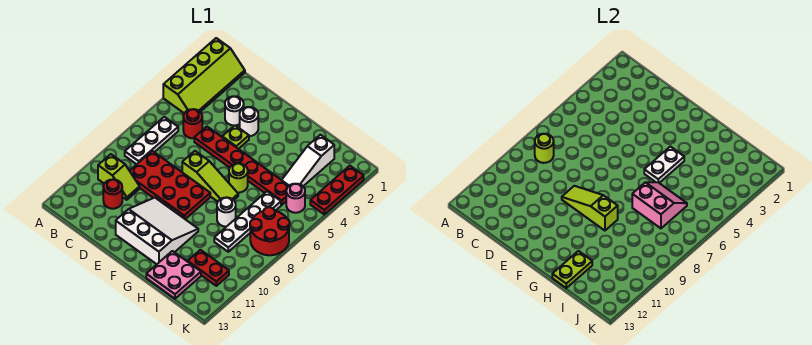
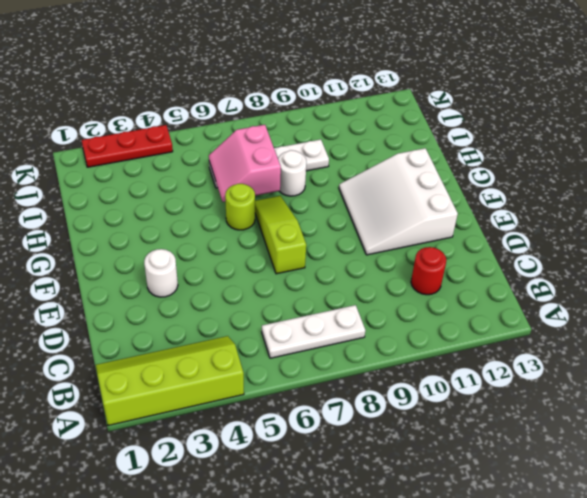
none -> lime slope B10:C10 level 1 top B
none -> red round brick C5 level 1
none -> red plate C8:F9 level 1

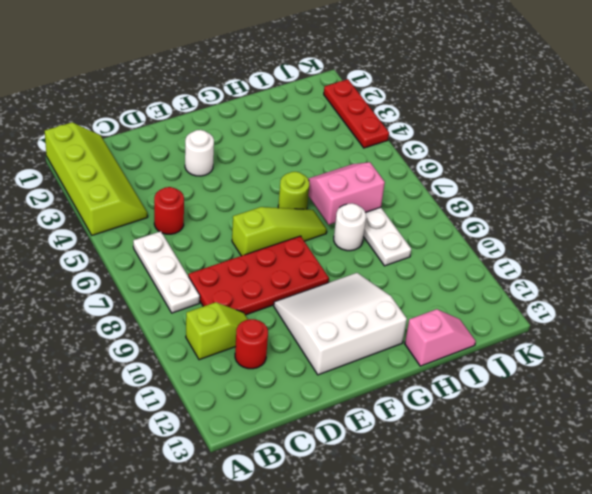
pink slope H13:I13 level 1 top H -> pink plate H12:I13 level 1
none -> white round brick D3 level 1
none -> red plate D5:I5 level 1
none -> lime plate E4 level 1

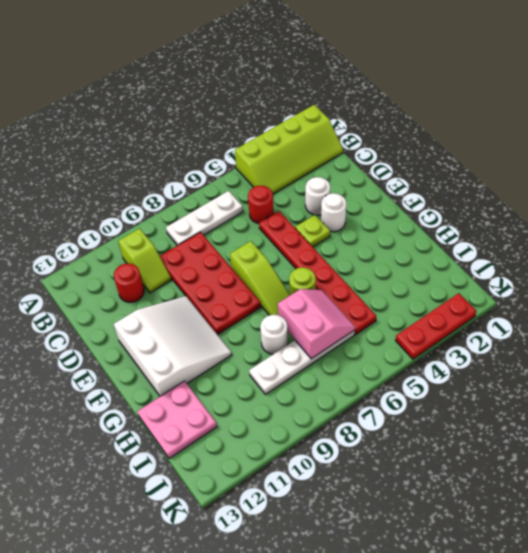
none -> white slope I2:I4 level 1 top 2
none -> red plate I11:J11 level 1
none -> pink round brick J5 level 1

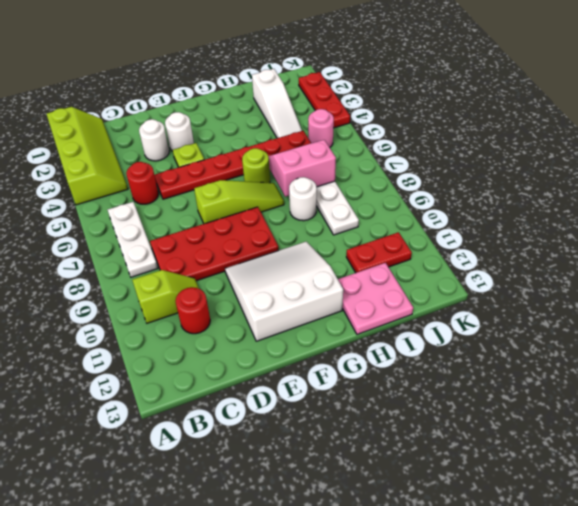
none -> red round brick J7:K8 level 1
none -> lime round brick B8 level 2
none -> lime slope E9:G9 level 2 top G

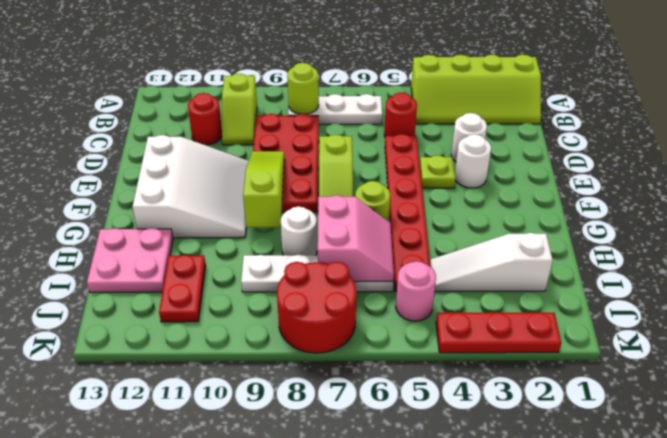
none -> white plate G4:G5 level 2
none -> lime plate H12:H13 level 2

